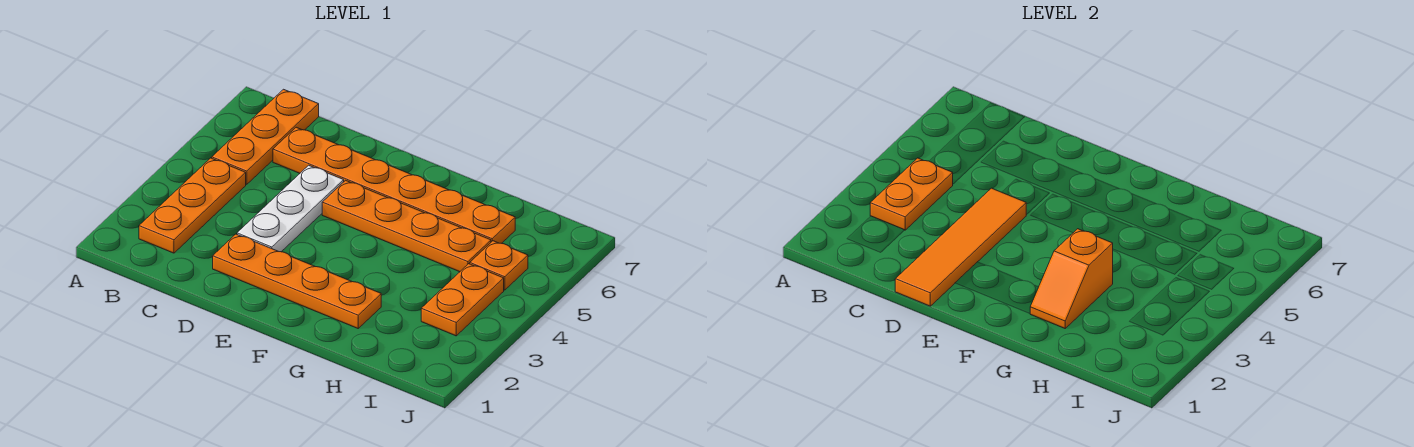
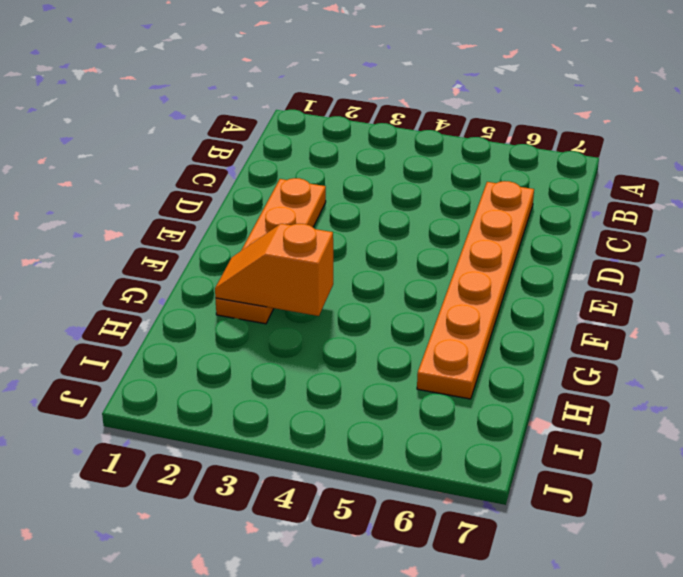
none -> orange plate B2:B4 level 1
none -> orange plate B5:B7 level 1

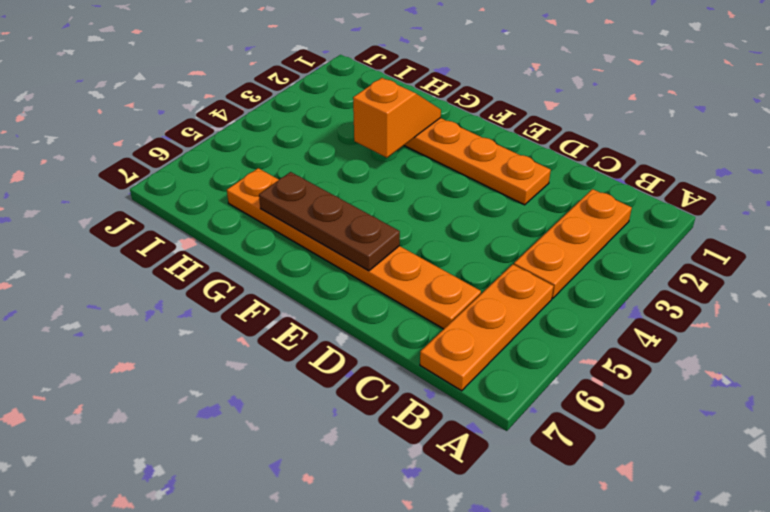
brown plate E6:G6 level 2 -> none
none -> white plate D3:D5 level 1
none -> orange plate E5:H5 level 1

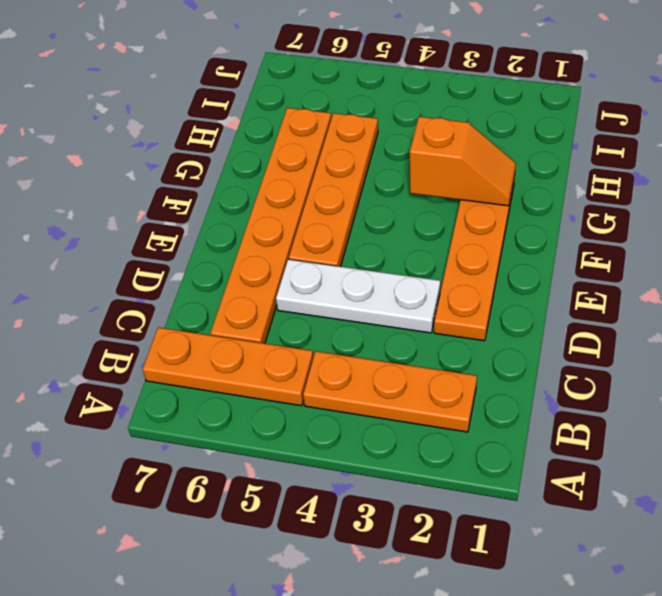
none -> orange plate I3:I4 level 1
none -> orange plate I5 level 1

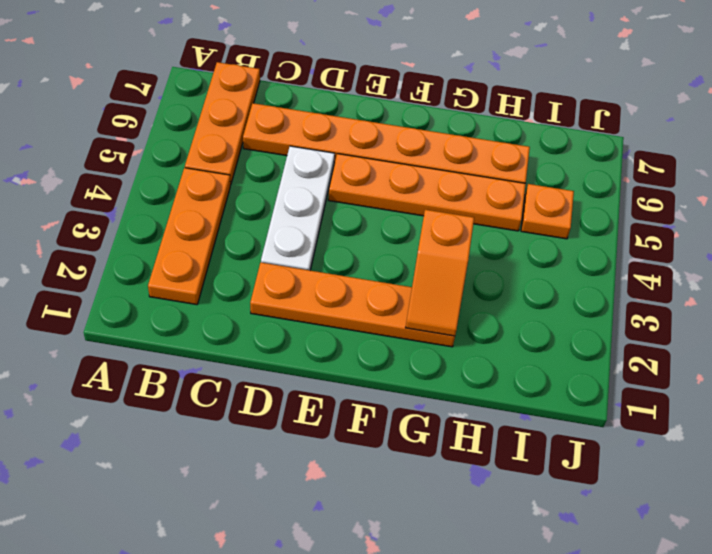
none -> orange plate I3:I4 level 1
none -> orange plate B3:B4 level 2

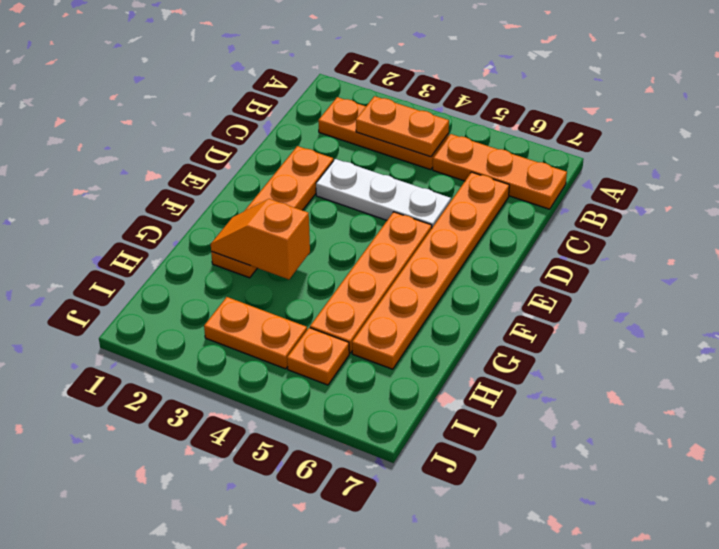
none -> orange tile D1:D4 level 2

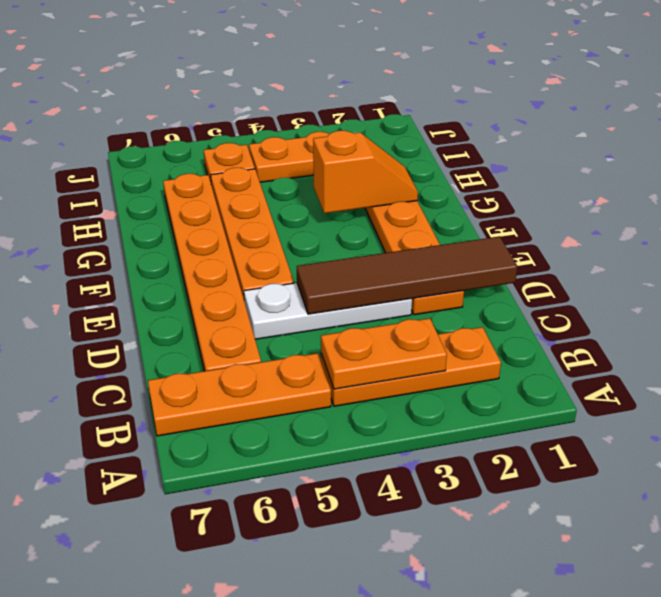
brown tile D1:D4 level 2 -> orange tile D1:D4 level 2

